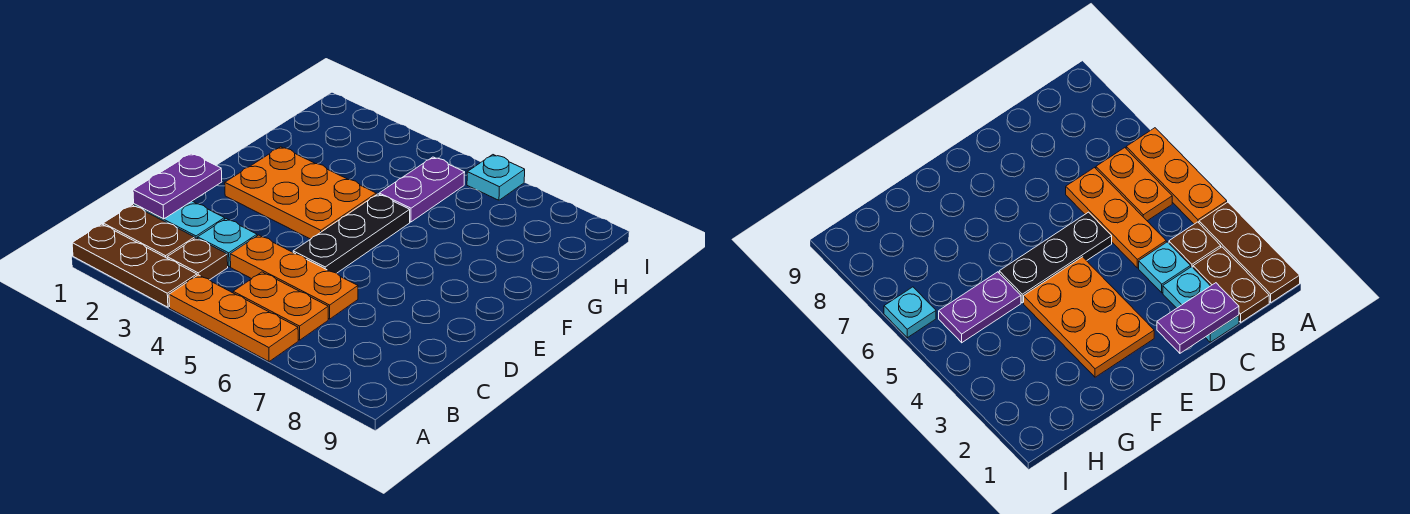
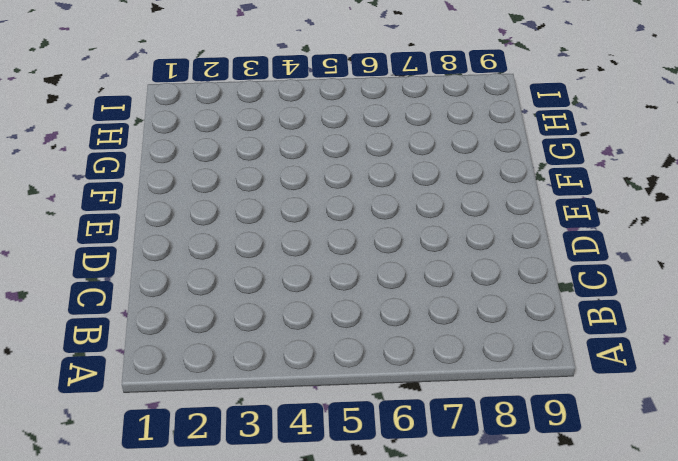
none -> brown plate A1:A3 level 1
none -> orange plate A4:A6 level 1
none -> brown plate B1:B2 level 1

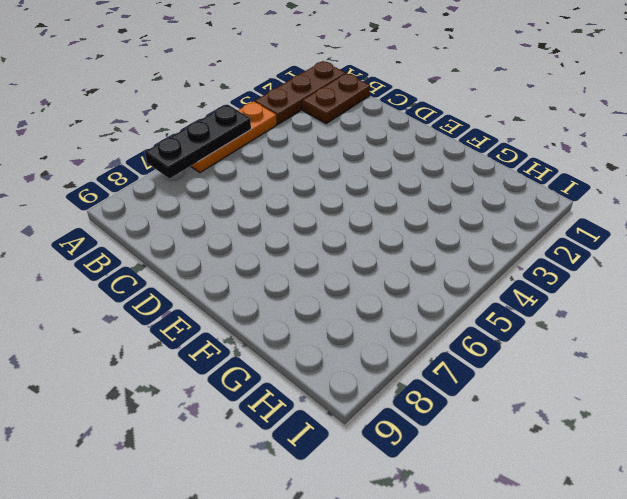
black plate A5:A7 level 2 -> black plate D5:F5 level 1
none -> brown plate B3 level 1
none -> orange plate B5:B6 level 1
none -> cyan plate C1:C2 level 1

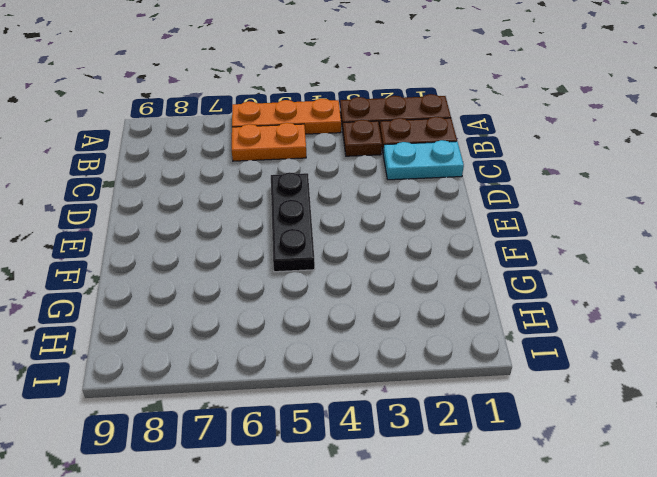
none -> cyan plate C3 level 1
none -> orange plate C4:C6 level 1
none -> orange plate E2:F4 level 1

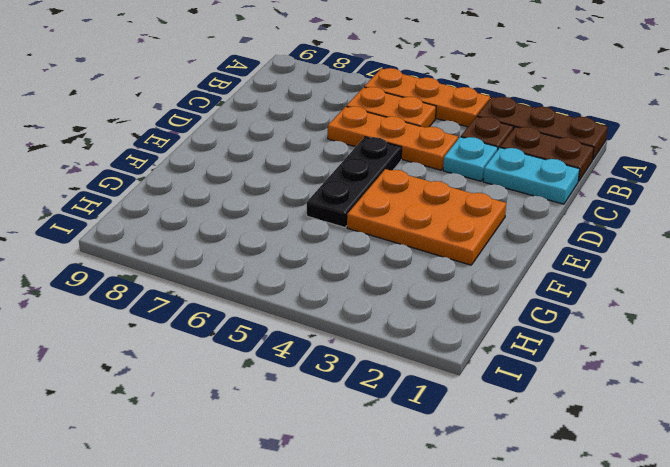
none -> purple plate G5:H5 level 1
none -> cyan plate I6 level 1
none -> purple plate C1:D1 level 2

